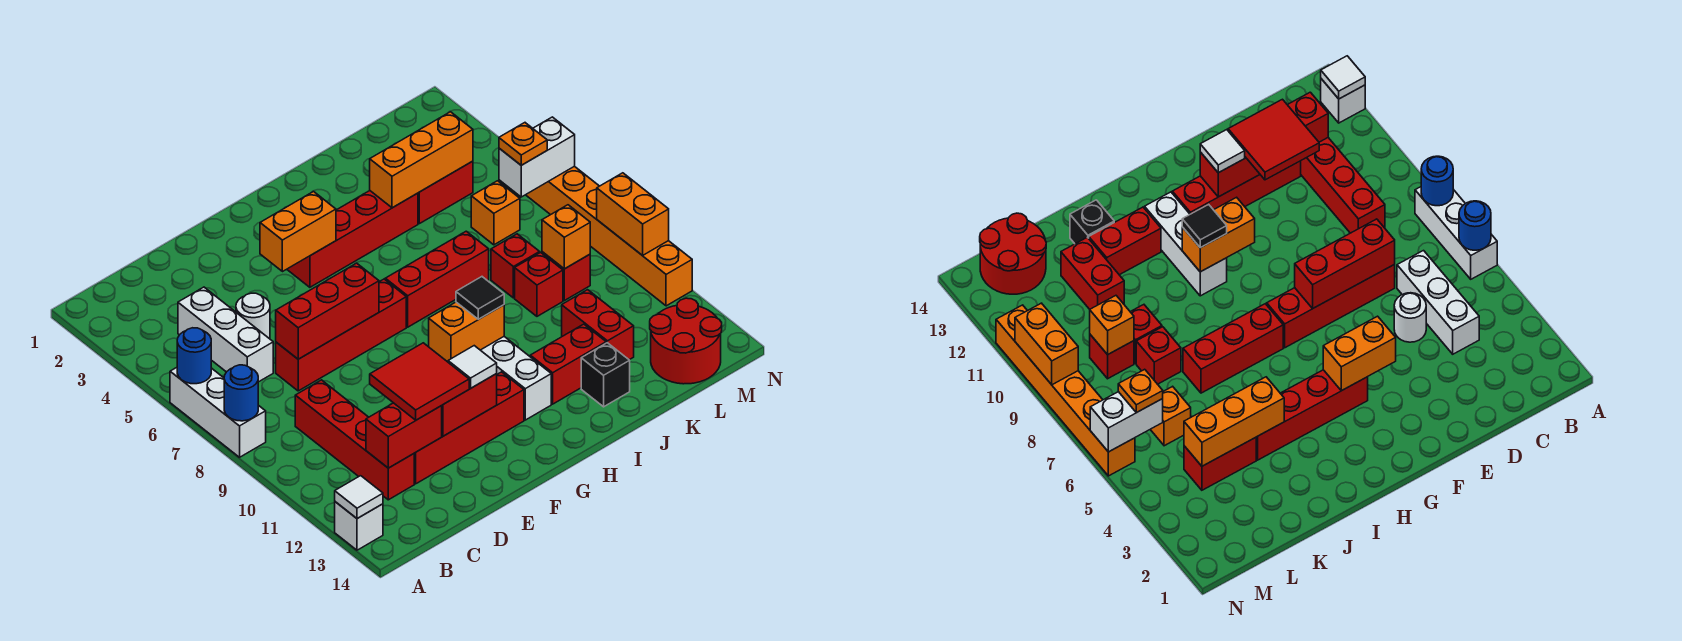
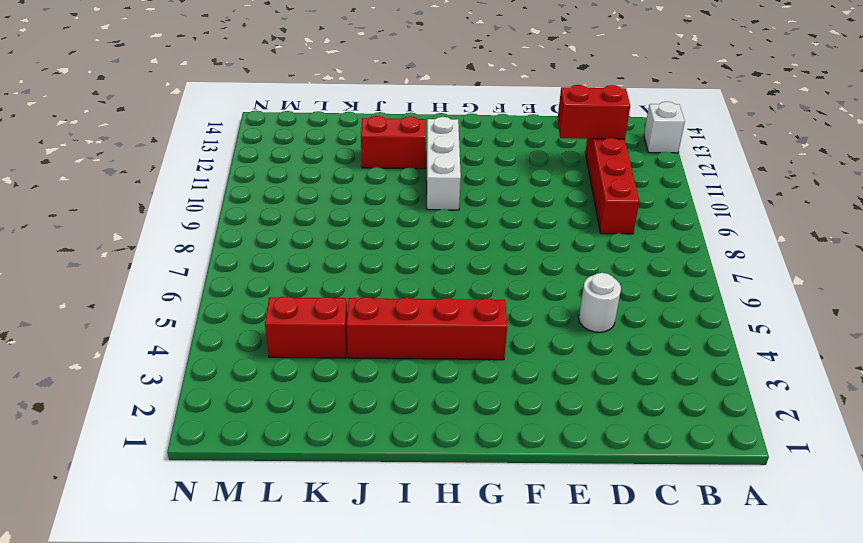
none -> white brick A6:A8 level 1
none -> white brick C4:C6 level 1
none -> red brick D7:G7 level 1
none -> red brick D12:G12 level 1

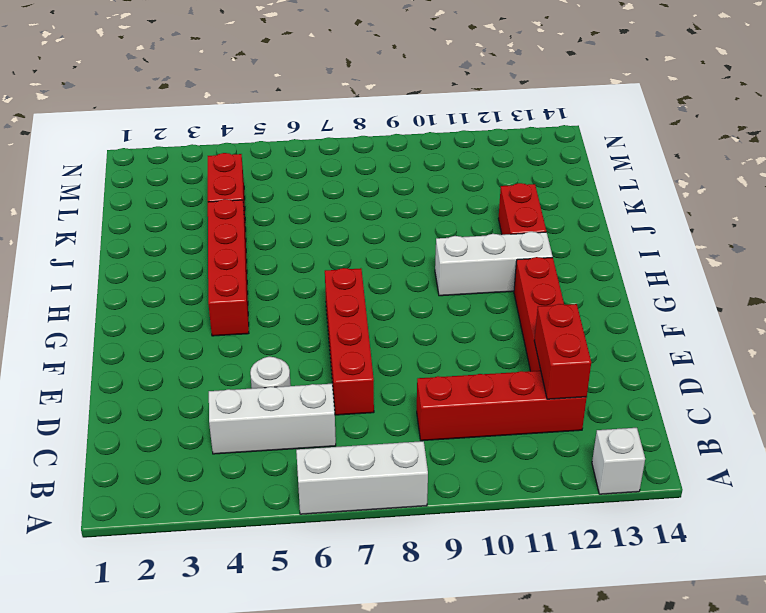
none -> red brick H7:J7 level 1
none -> black brick J13 level 1
none -> red brick K8 level 1
none -> red brick K9 level 1

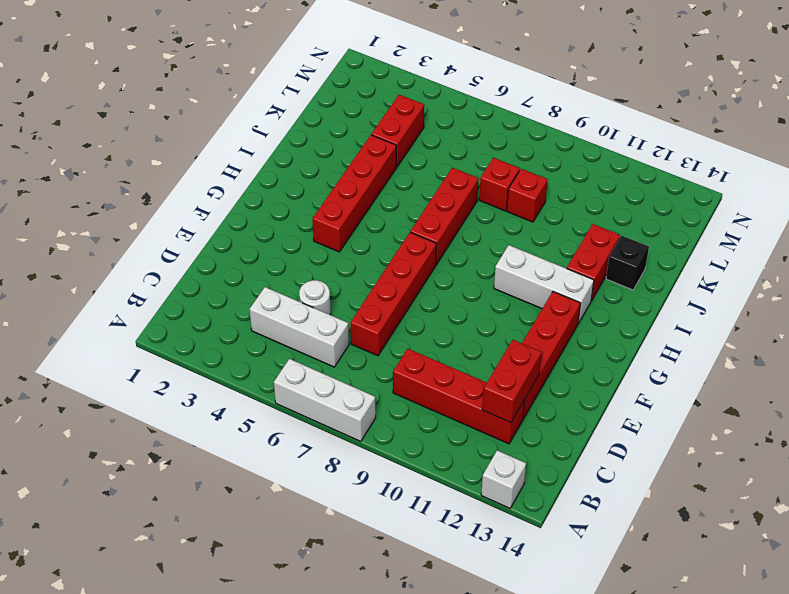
none -> red brick K11:K12 level 1
none -> orange brick L6 level 1
none -> red brick L9 level 1
none -> red round brick L13:M14 level 1

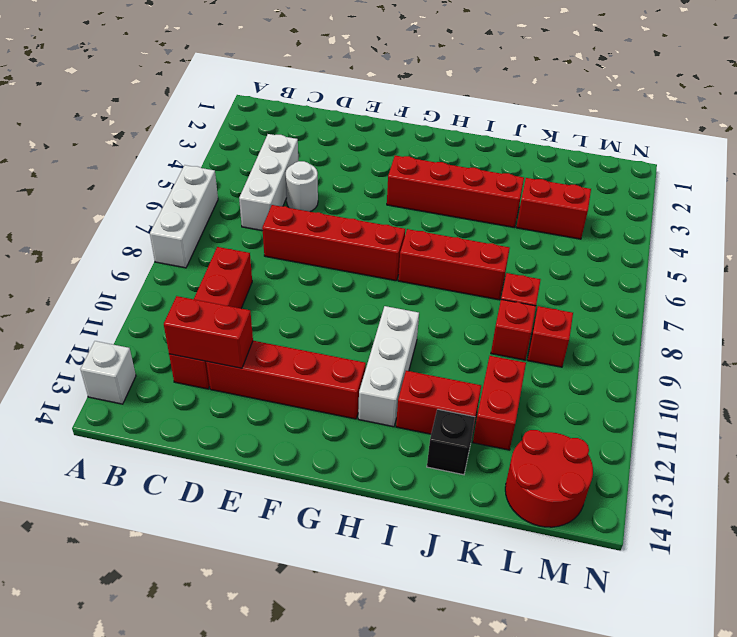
none -> orange brick L6 level 1
none -> orange brick N6:N11 level 1
none -> blue round brick A6 level 2
none -> blue round brick A8 level 2

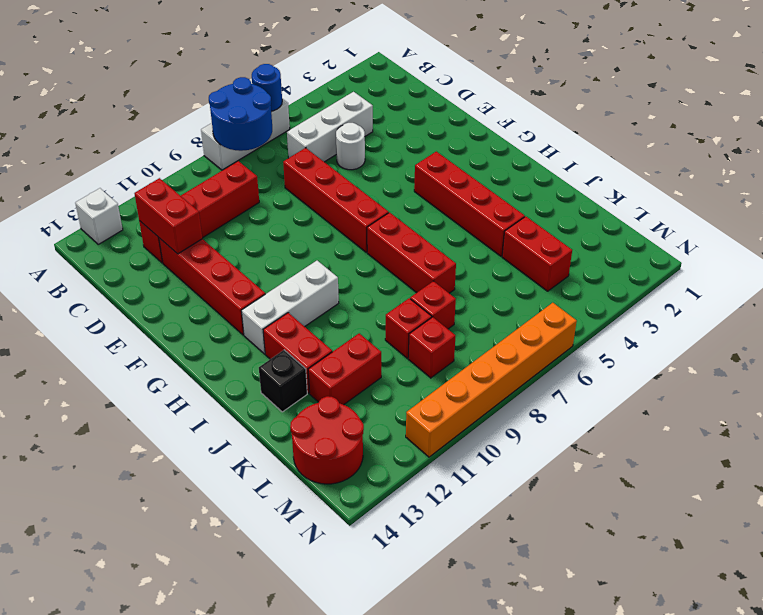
blue round brick A7:B8 level 2 -> blue round brick A8 level 2
none -> orange brick L6 level 1
none -> white tile A13 level 2
none -> red brick D7:F7 level 2
none -> red brick E12:F12 level 2

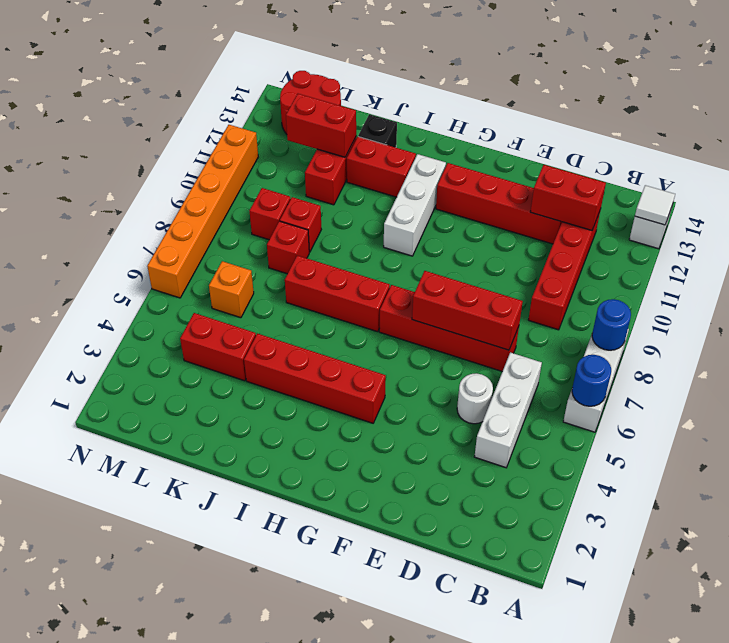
red brick K12:L12 level 2 -> red brick E12:F12 level 2
none -> orange brick F4:G4 level 2
none -> orange brick G10:H10 level 2
none -> orange brick J4:L4 level 2
none -> orange brick L9 level 2

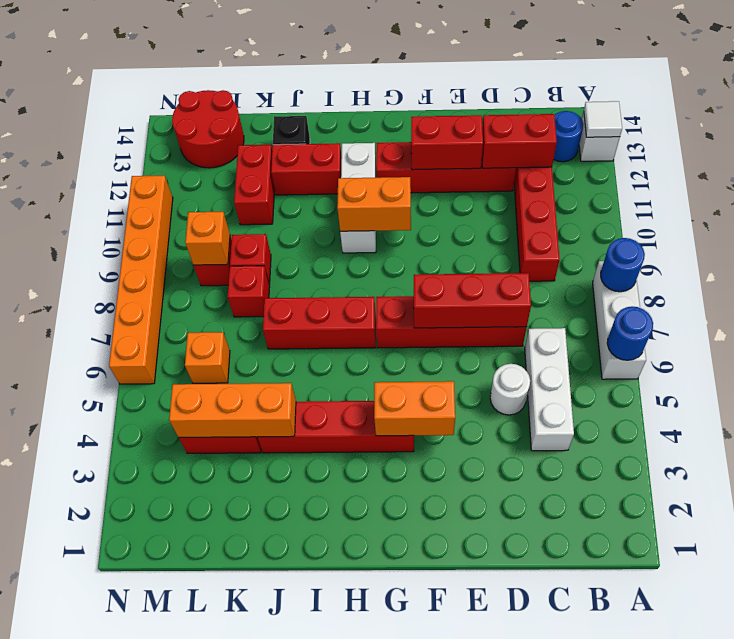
blue round brick B13 level 1 -> none
none -> white brick M6:N6 level 2
none -> orange brick N9:N10 level 2
none -> red tile D11:E12 level 3
none -> white tile F12 level 3

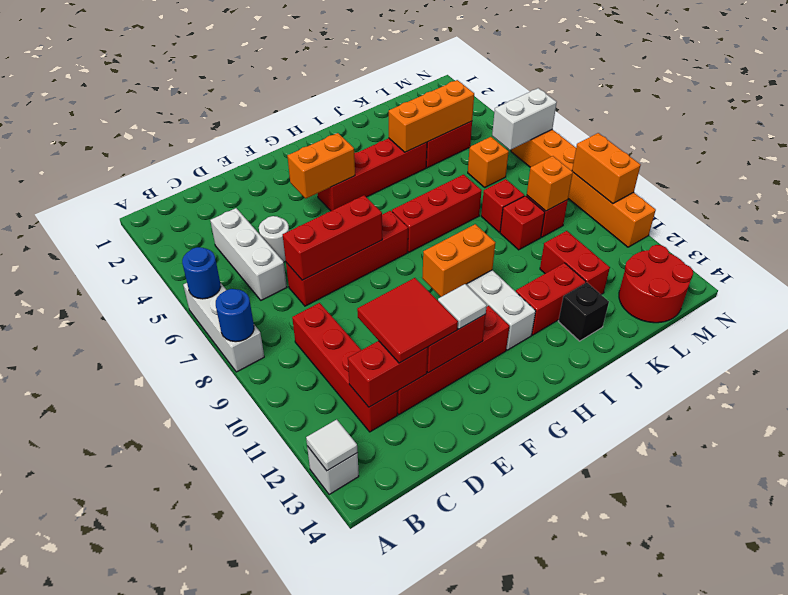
none -> black tile H10 level 3
none -> orange plate M6 level 3

